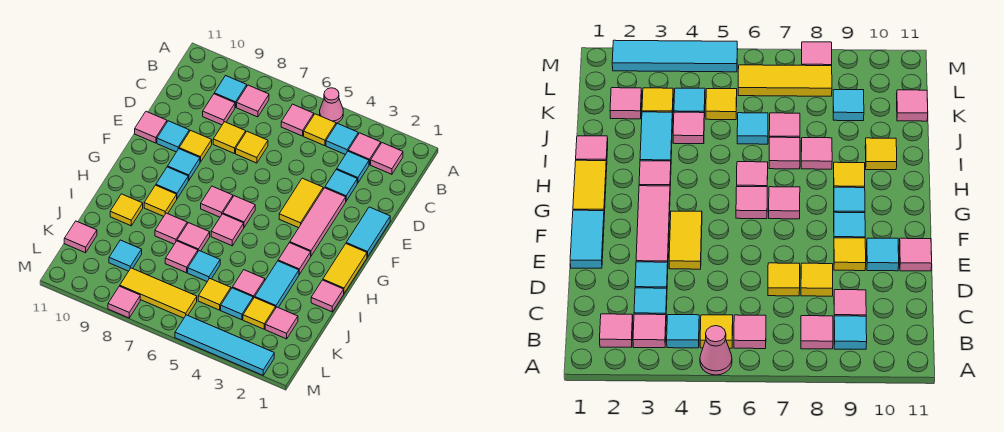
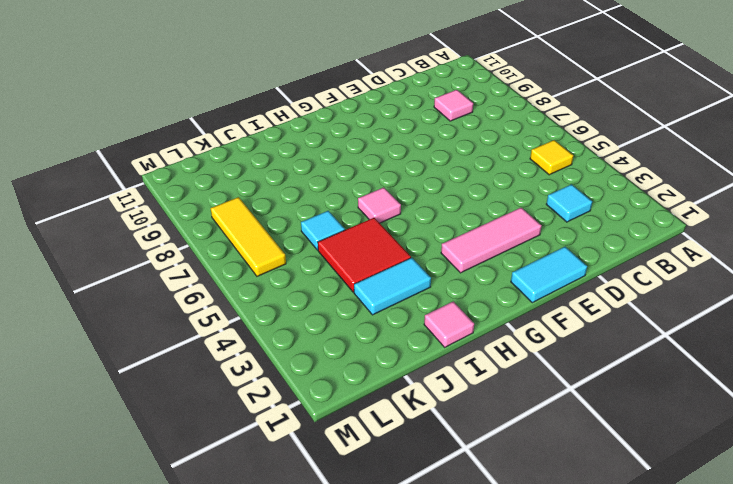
red tile I4:J5 level 1 -> pink tile J4 level 1
none -> pink cone A5 level 1
none -> pink tile B2 level 1
none -> pink tile B3 level 1
none -> cyan tile B4 level 1

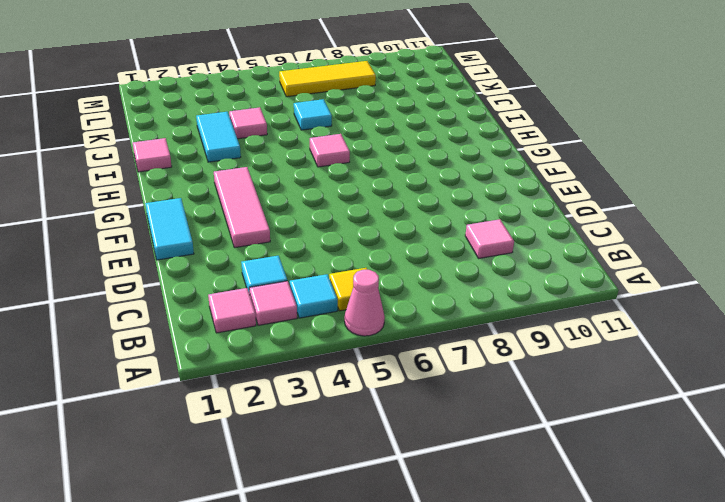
none -> pink tile B6 level 1
none -> pink tile B8 level 1
none -> cyan tile B9 level 1
none -> cyan tile D3 level 1

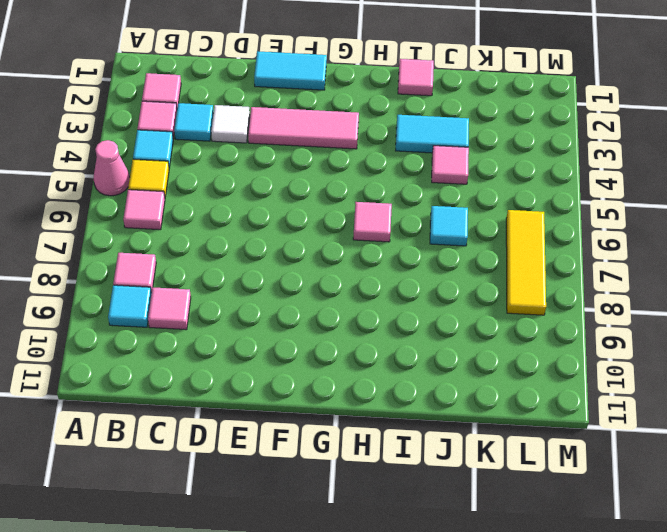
white tile D3 level 1 -> cyan tile D3 level 1
none -> yellow tile D7 level 1
none -> yellow tile D8 level 1
none -> yellow tile E4:F4 level 1
none -> yellow tile E9 level 1

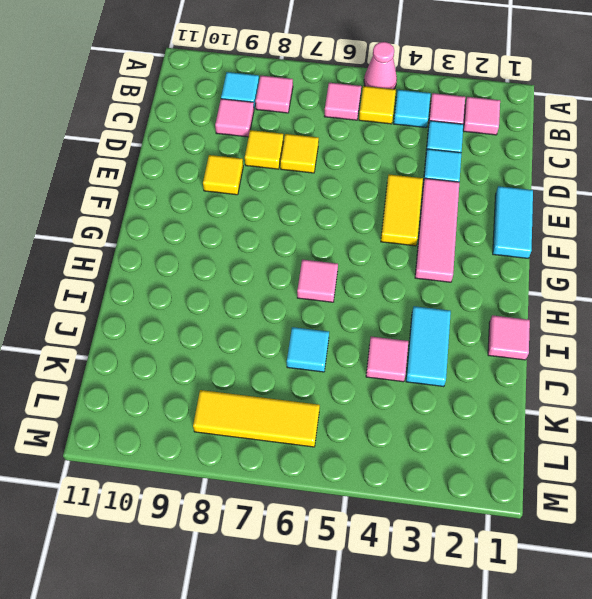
none -> cyan tile E10 level 1
none -> pink tile E11 level 1
none -> cyan tile F9 level 1
none -> yellow tile G1:H1 level 1

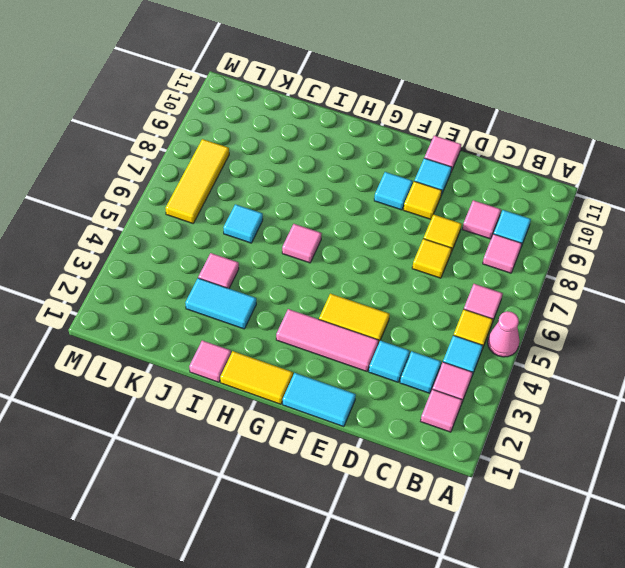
none -> pink tile G6 level 1
none -> pink tile G7 level 1
none -> cyan tile G9 level 1
none -> pink tile H3 level 1

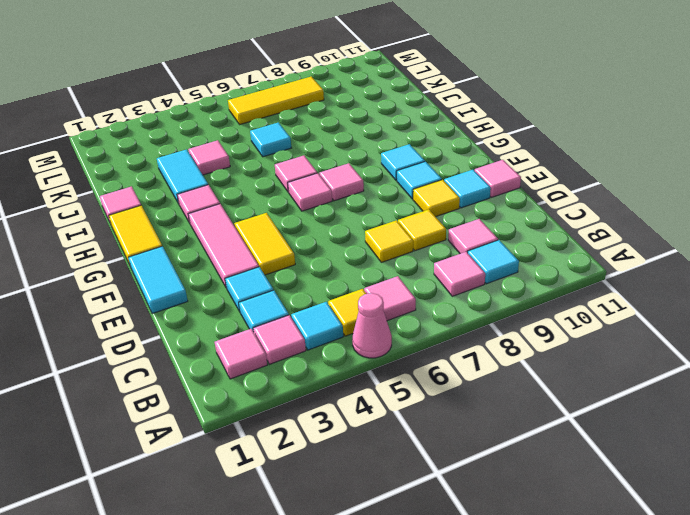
none -> yellow tile H9 level 1
none -> pink tile I7 level 1
none -> pink tile I8 level 1
none -> yellow tile I10 level 1

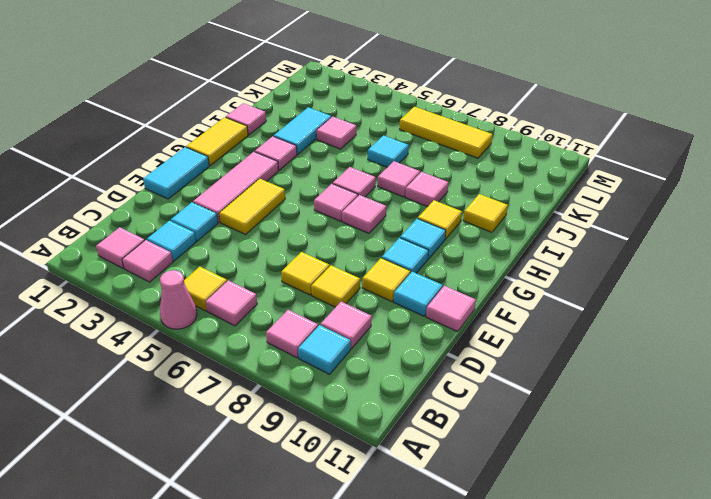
none -> cyan tile B4 level 1
none -> pink tile J7 level 1
none -> pink tile K2 level 1
none -> yellow tile K3 level 1

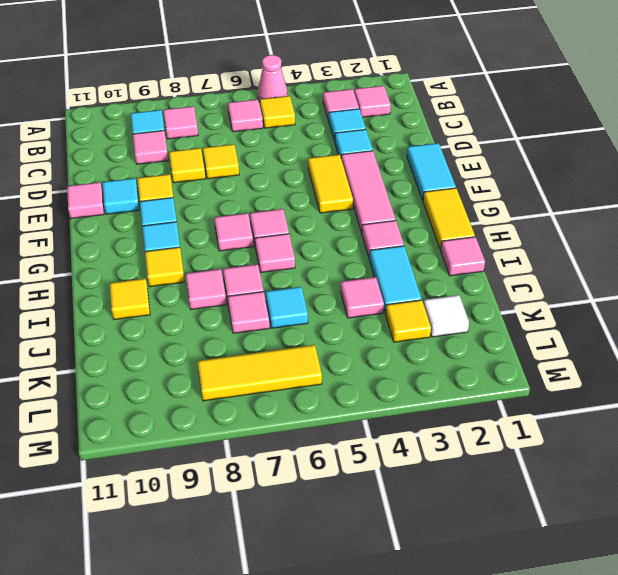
white tile K2 level 1 -> pink tile K2 level 1
none -> cyan tile B4 level 1
none -> cyan tile K4 level 1
none -> yellow tile K5 level 1
none -> cyan tile K9 level 1

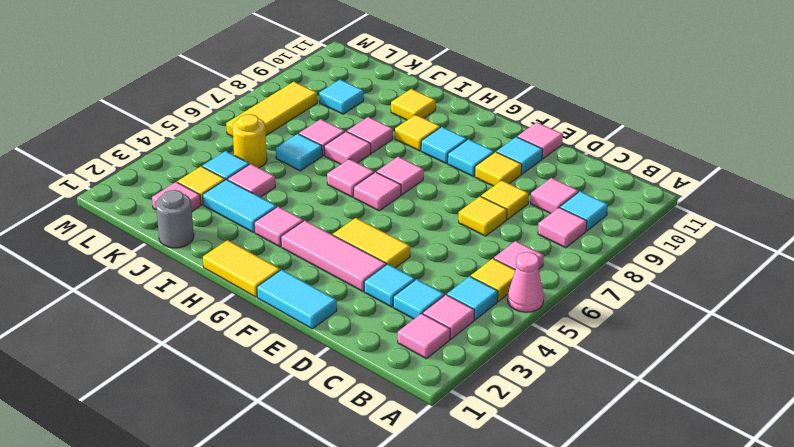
grey round brick J1 level 1 -> none
yellow round brick K5 level 1 -> yellow tile K5 level 1
none -> pink tile I1 level 1
none -> pink tile K11 level 1
none -> cyan tile M2:M5 level 1
none -> pink tile M8 level 1

